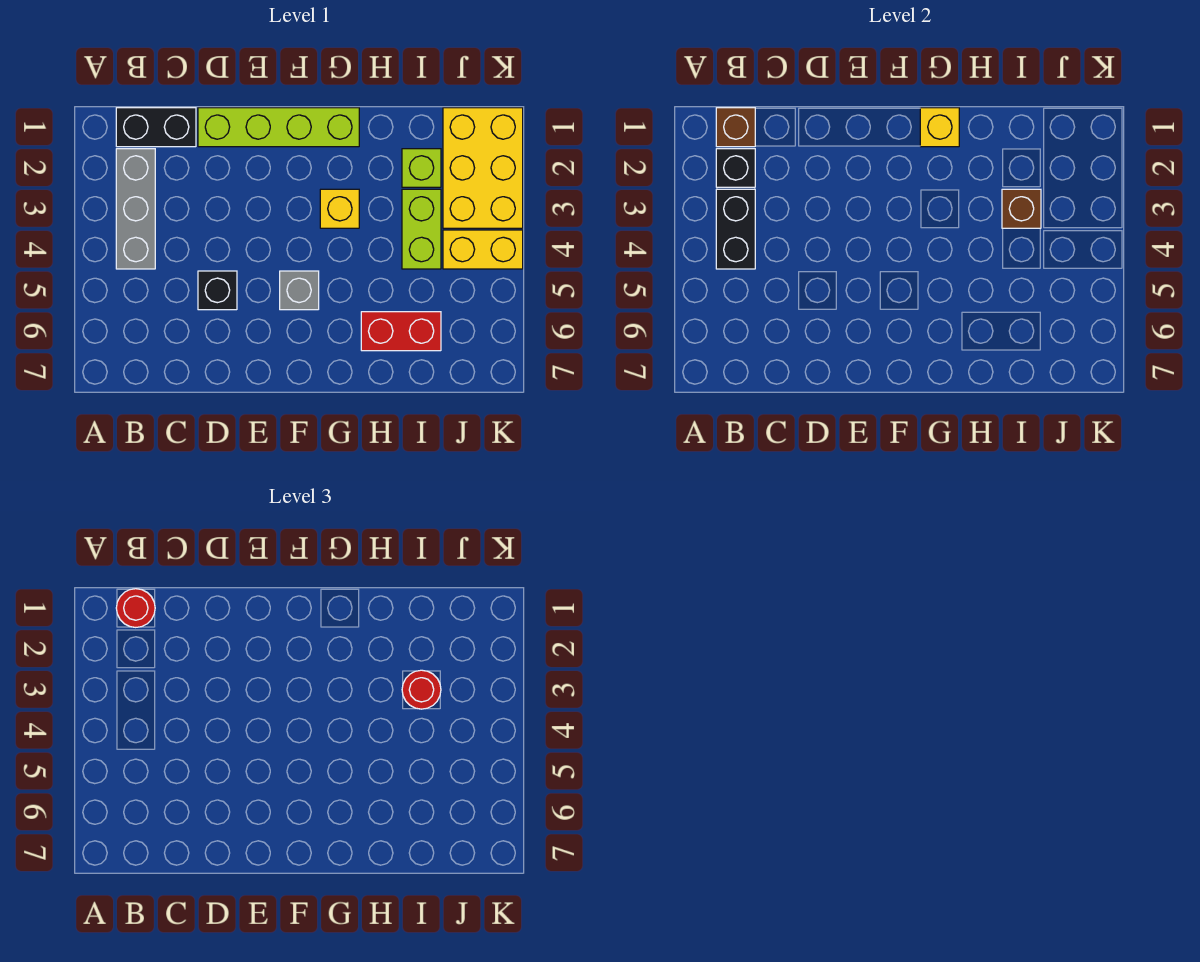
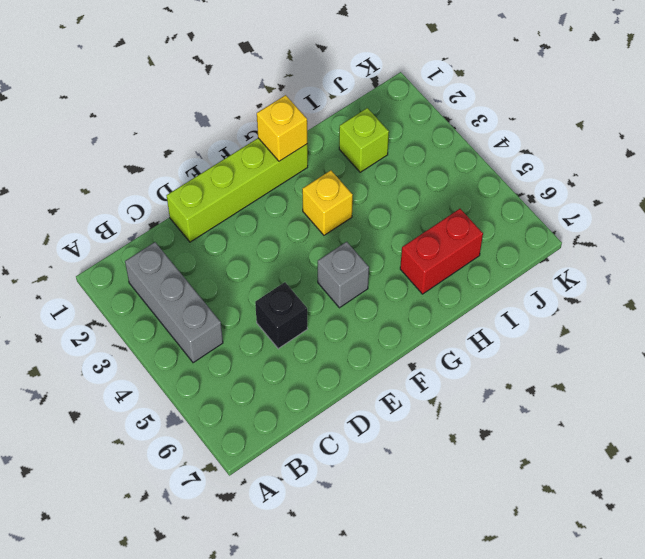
none -> black brick B1:C1 level 1
none -> lime brick I3:I4 level 1
none -> yellow brick J1:K3 level 1

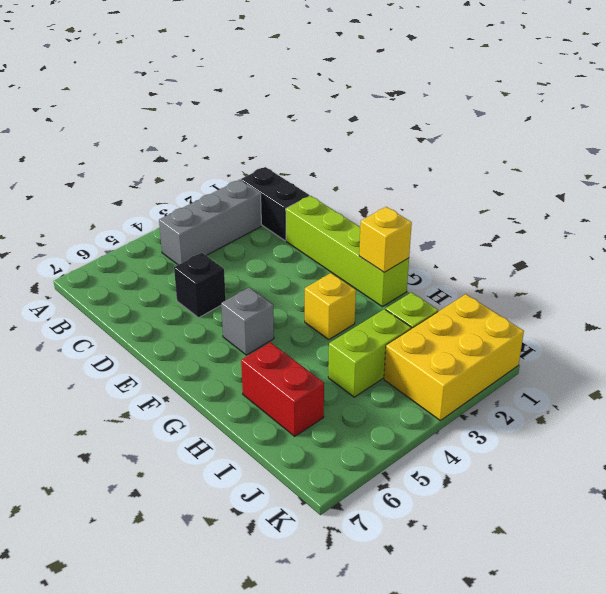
none -> yellow brick J4:K4 level 1
none -> brown brick B1 level 2
none -> black brick B2 level 2

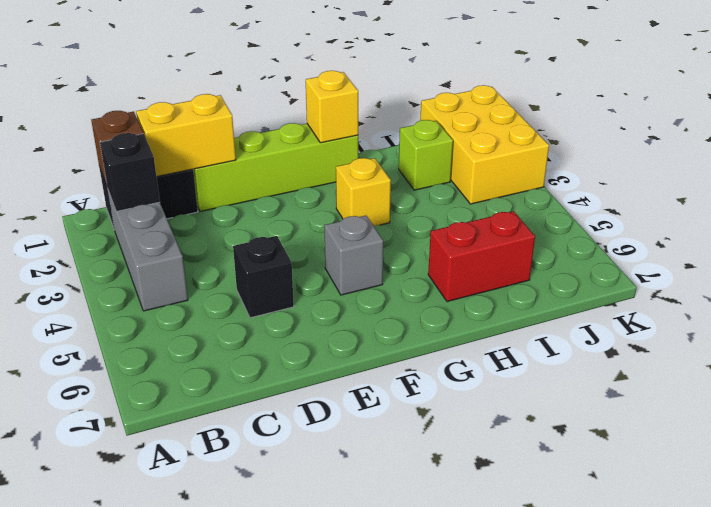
yellow brick C1:D1 level 2 -> yellow brick J4:K4 level 1
none -> lime brick I3:I4 level 1
none -> black brick B3:B4 level 2
none -> brown brick I3 level 2

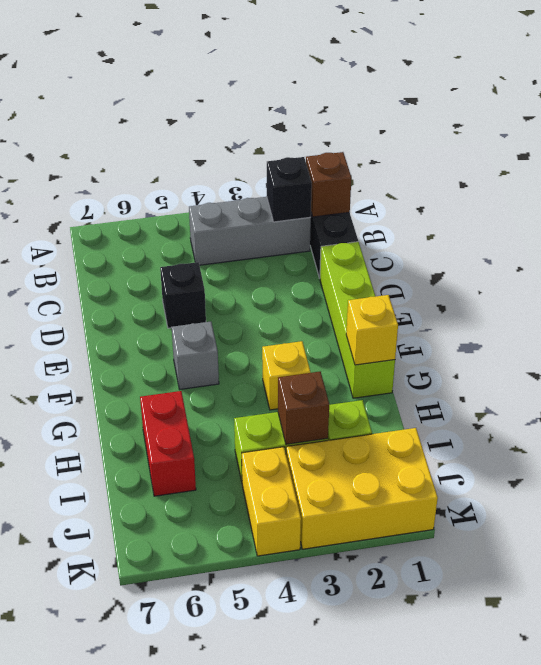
none -> black brick B3:B4 level 2
none -> red round brick B1 level 3
none -> red round brick I3 level 3

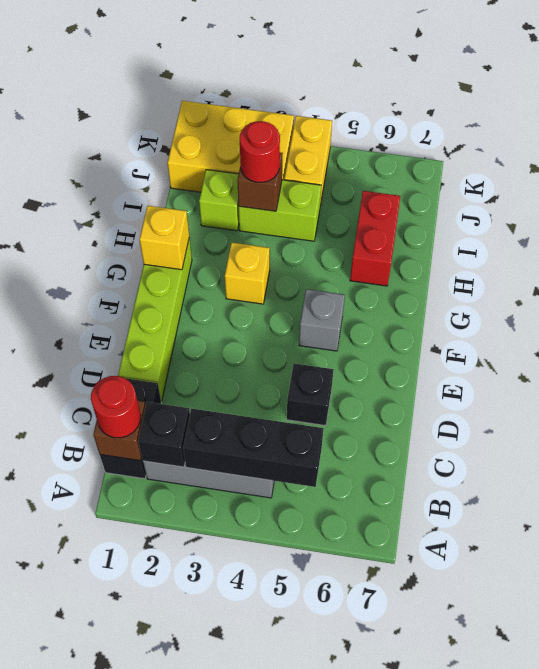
black brick B3:B5 level 2 -> black brick B3:B4 level 2

